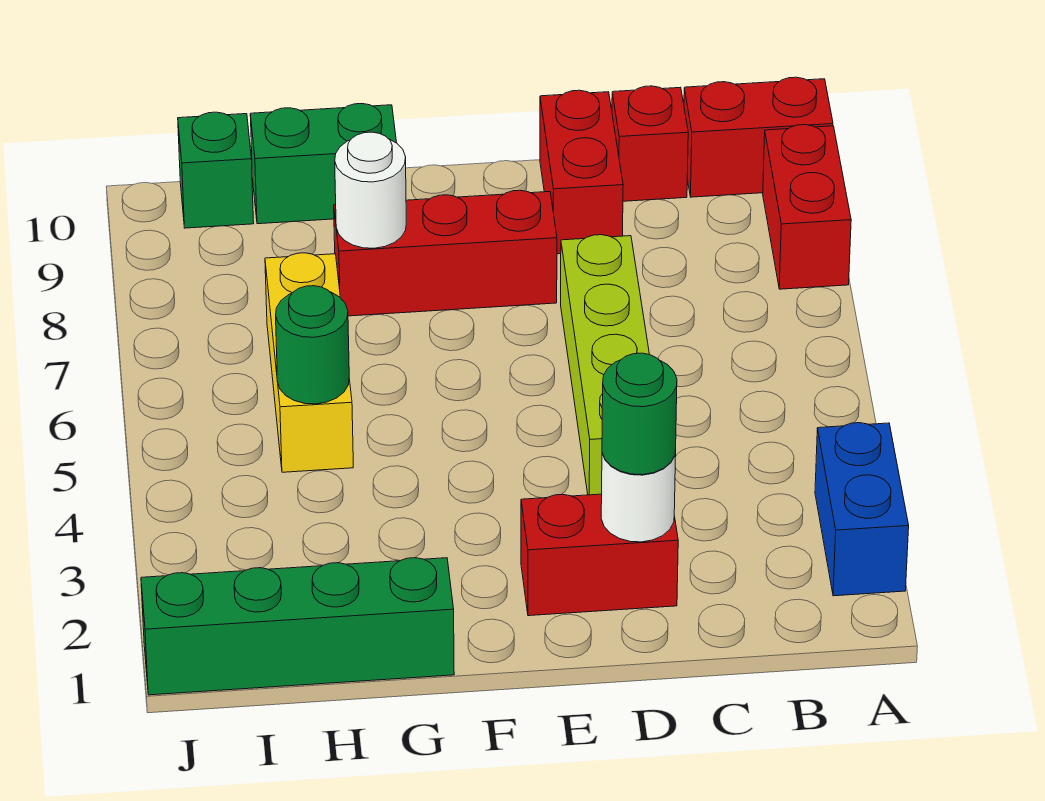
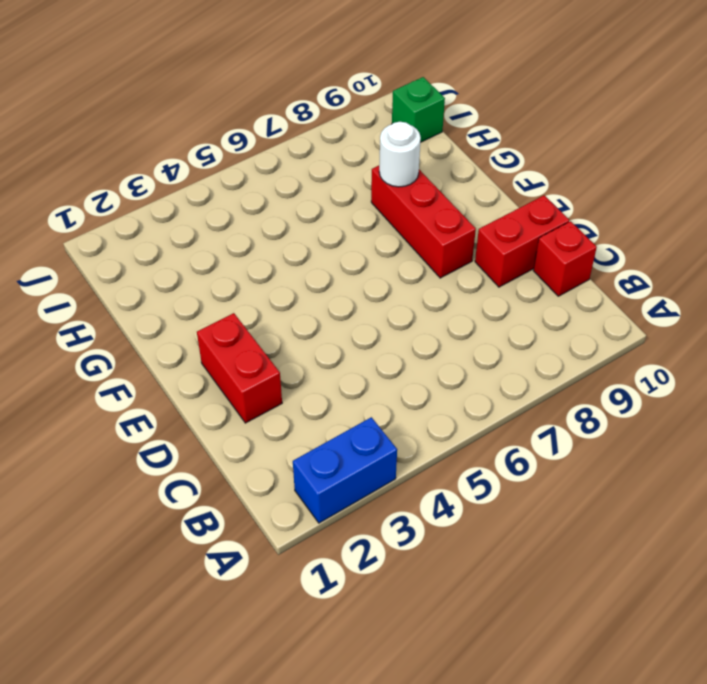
none -> red brick A8:A9 level 1
none -> red brick A10:B10 level 1
none -> lime brick D4:D7 level 1

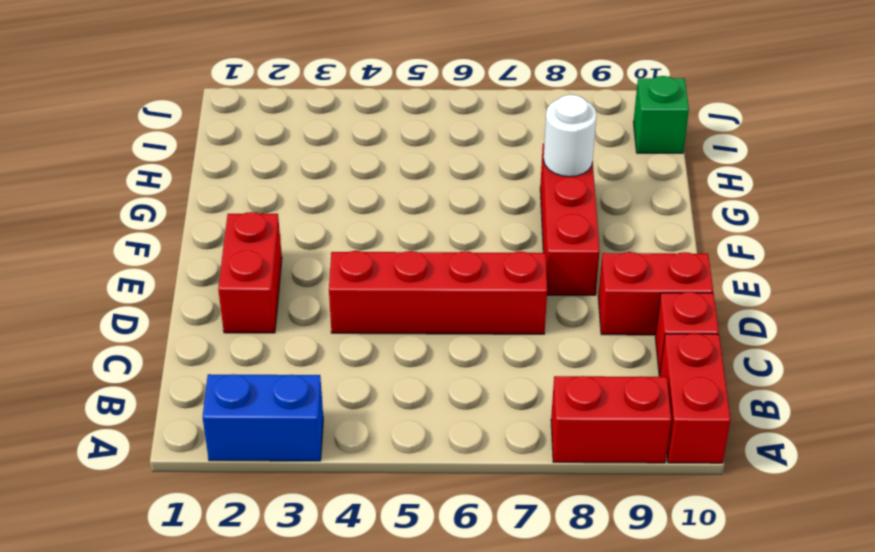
red brick D4:D7 level 1 -> lime brick D4:D7 level 1
none -> green brick G1:J1 level 1
none -> green brick G10:H10 level 1
none -> yellow brick H5:H7 level 1

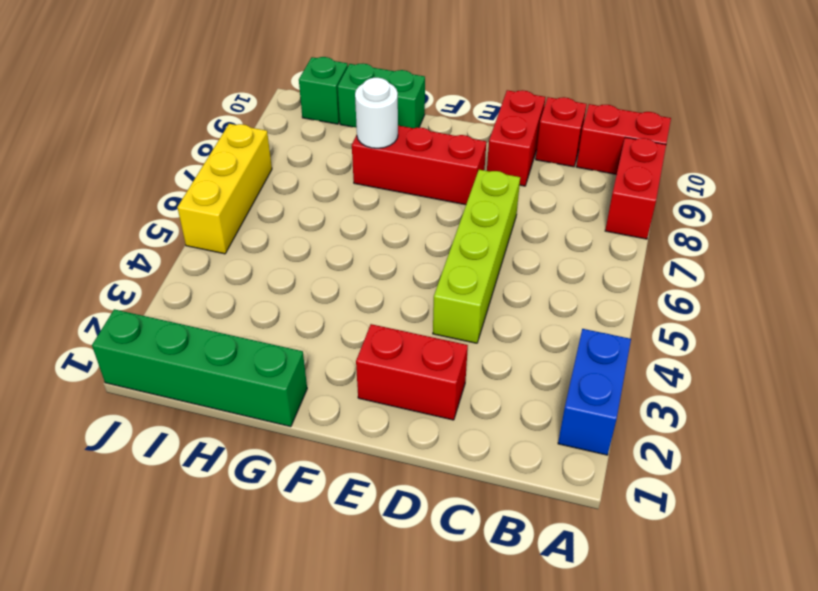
yellow brick J5:J7 level 1 -> yellow brick H5:H7 level 1
none -> white round brick D2 level 2
none -> green round brick H5 level 2
none -> green round brick D2 level 3

